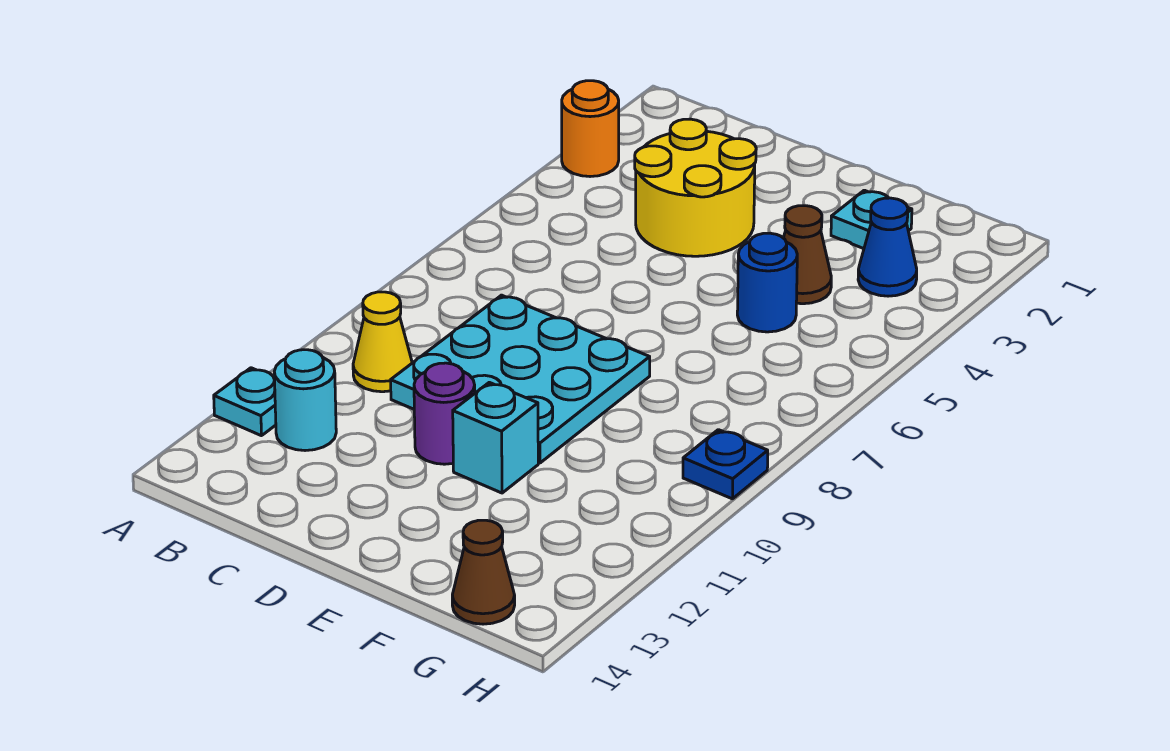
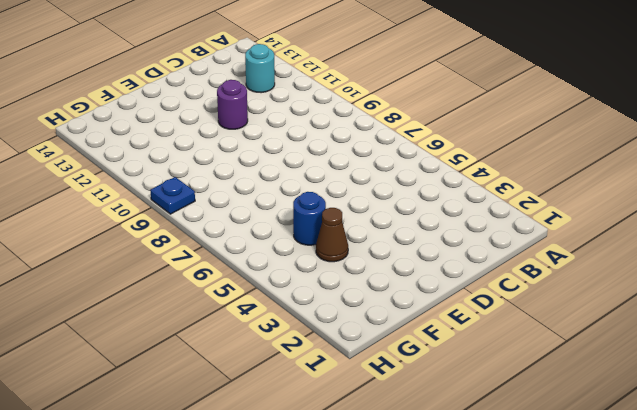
none -> orange round brick A3 level 1
none -> cyan plate A12 level 1
none -> yellow cone B10 level 1

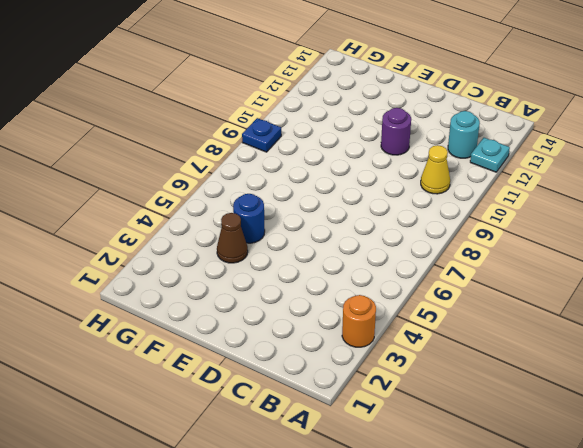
none -> yellow round brick C3:D4 level 1
none -> cyan plate C8:E10 level 1
none -> cyan brick E11 level 1

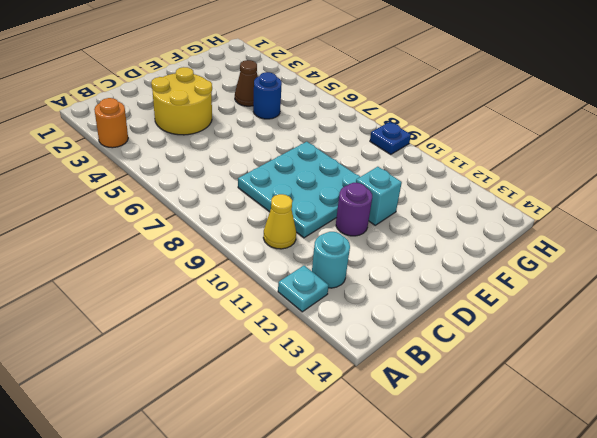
none -> cyan plate F2 level 1
none -> blue cone G3 level 1
none -> brown cone G14 level 1

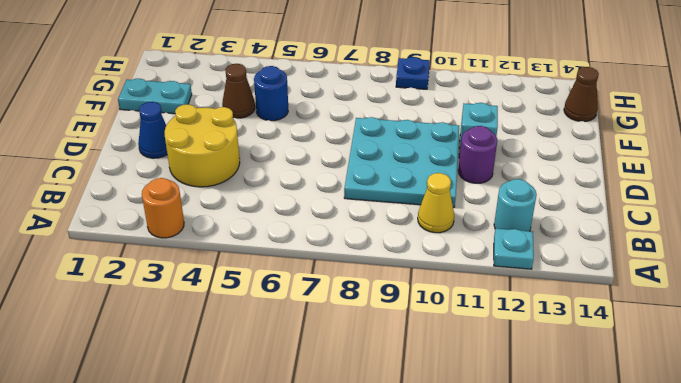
blue cone D2 level 1 -> blue cone G3 level 1
cyan plate F1:F2 level 1 -> cyan plate F2 level 1

